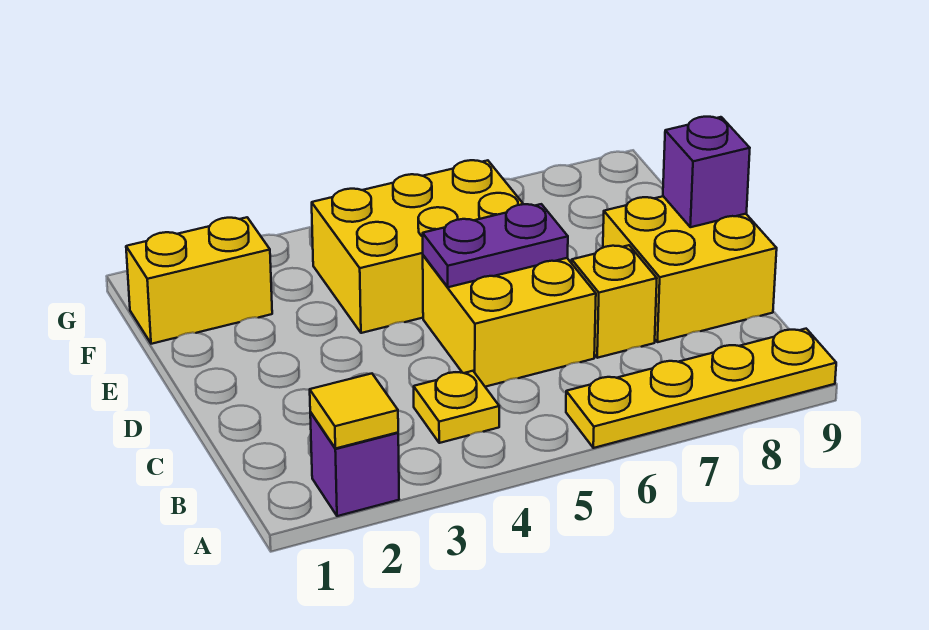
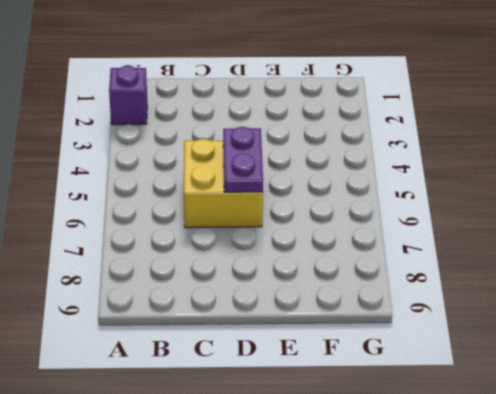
none -> yellow plate A6:A9 level 1
none -> yellow plate B4 level 1

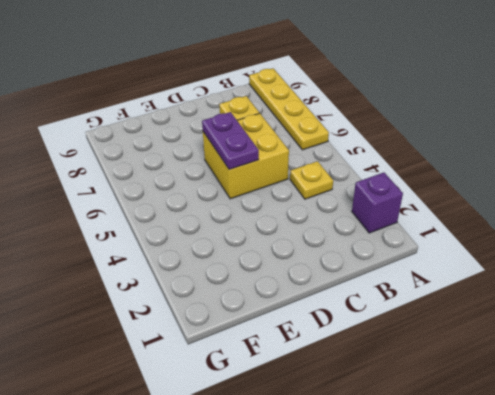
none -> yellow brick C8:D9 level 1
none -> yellow brick E4:F6 level 1

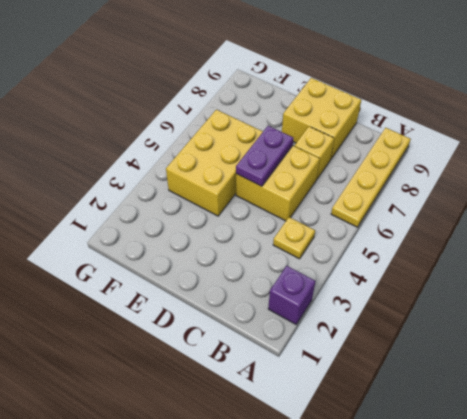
none -> yellow brick F1:F2 level 1
none -> yellow tile A2 level 2

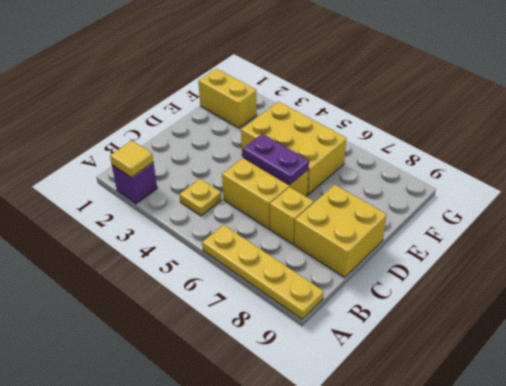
none -> purple brick D9 level 2

